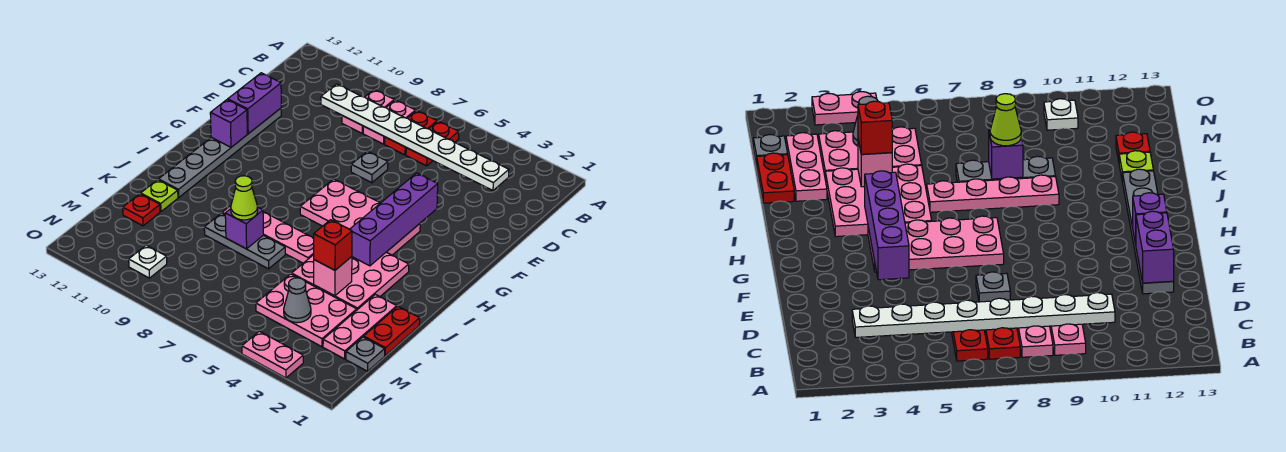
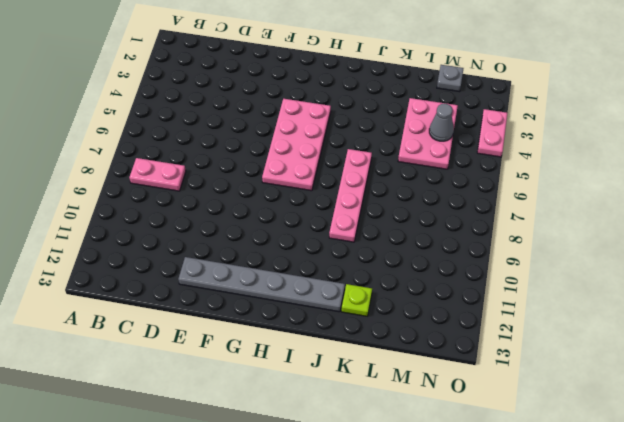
none -> red plate B6:C6 level 1
none -> red plate B7:C7 level 1
none -> pink plate B9:C9 level 1

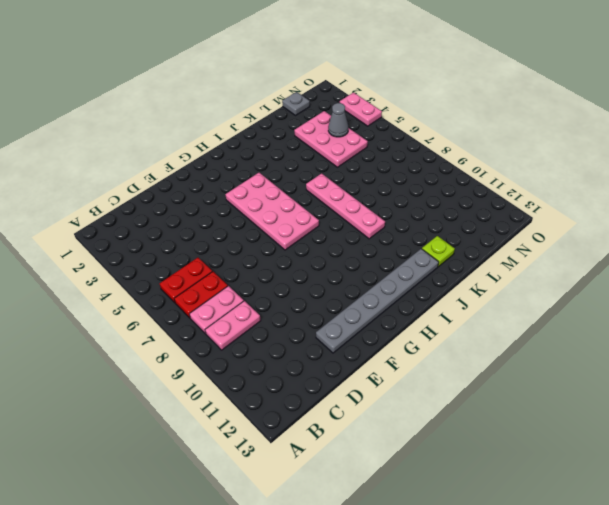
none -> grey plate E7 level 1
none -> pink plate I3:K5 level 1
none -> red plate K1:L1 level 1

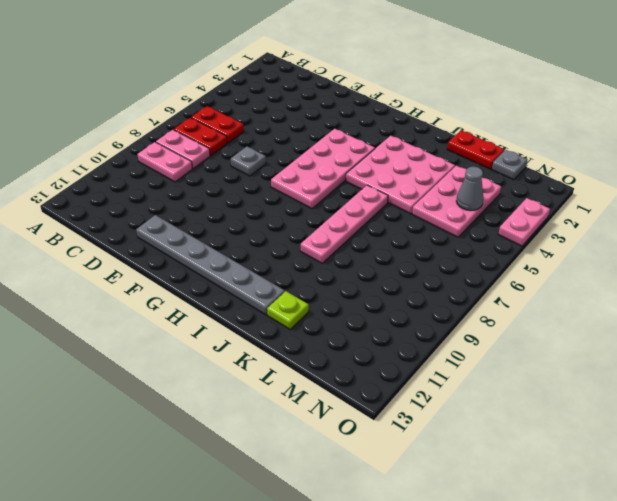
none -> pink plate K2:M2 level 1
none -> grey plate K7:K9 level 1
none -> red plate L12 level 1

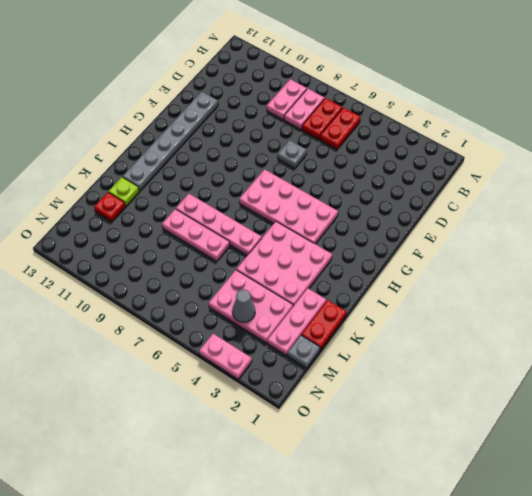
pink plate K7:K9 level 1 -> grey plate K7:K9 level 1
none -> white plate N10 level 1
none -> white plate C3:C10 level 2
none -> purple brick E12:F12 level 2

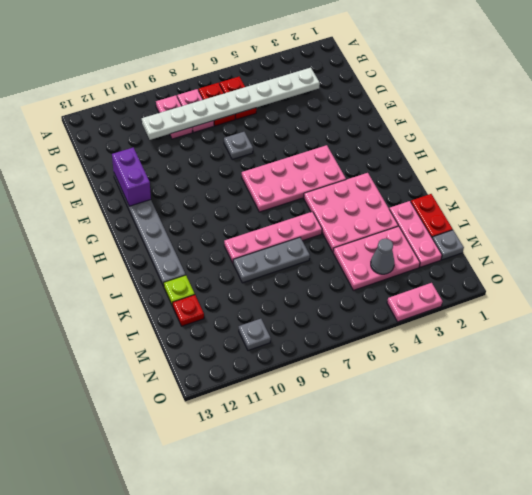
grey plate N10 level 1 -> white plate N10 level 1
none -> purple brick F4:I4 level 2
none -> purple brick G12 level 2
none -> pink brick K4 level 2

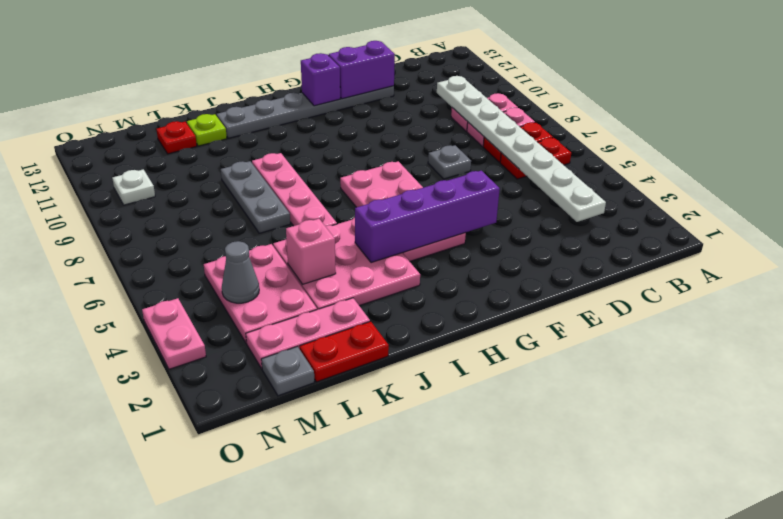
none -> purple brick K8 level 2
none -> red brick K4 level 3
none -> lime cone K8 level 3

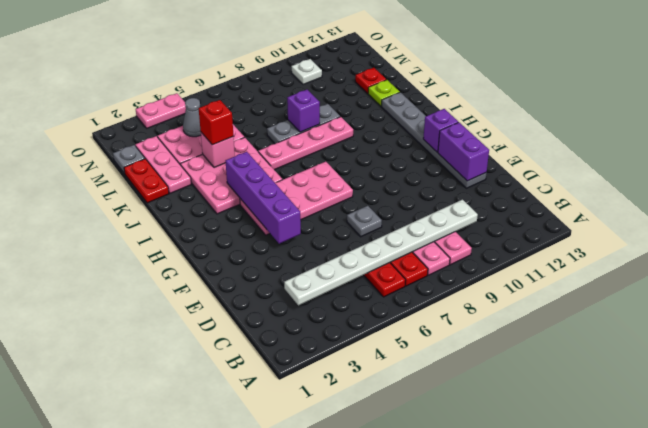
none -> lime cone K8 level 3

